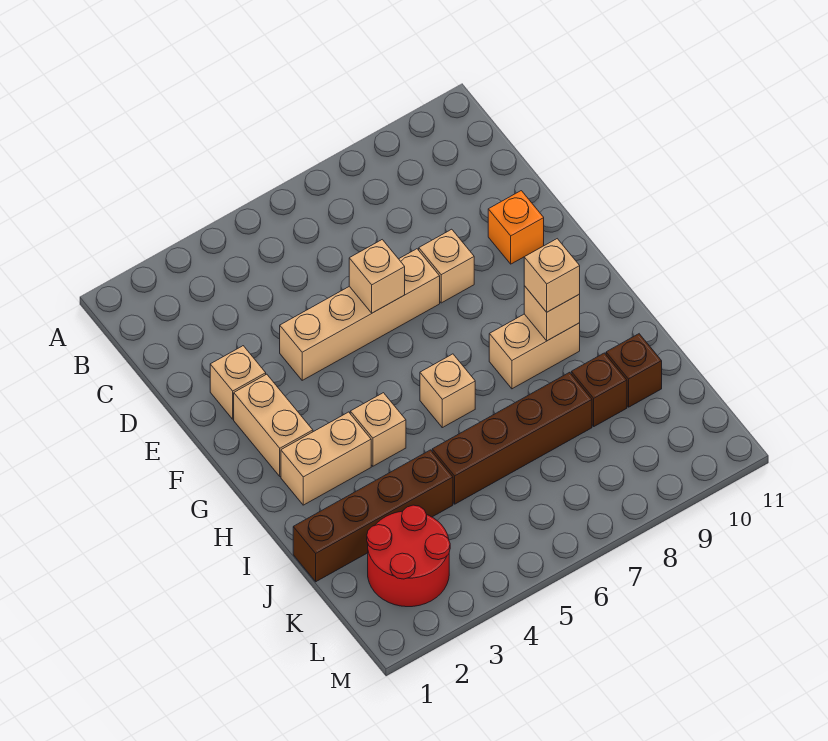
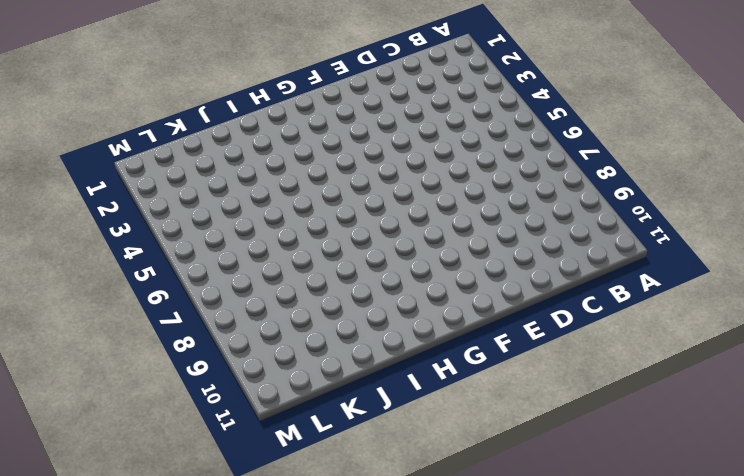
none -> tan brick E2 level 1
none -> tan brick E4:E7 level 1
none -> tan brick E8 level 1

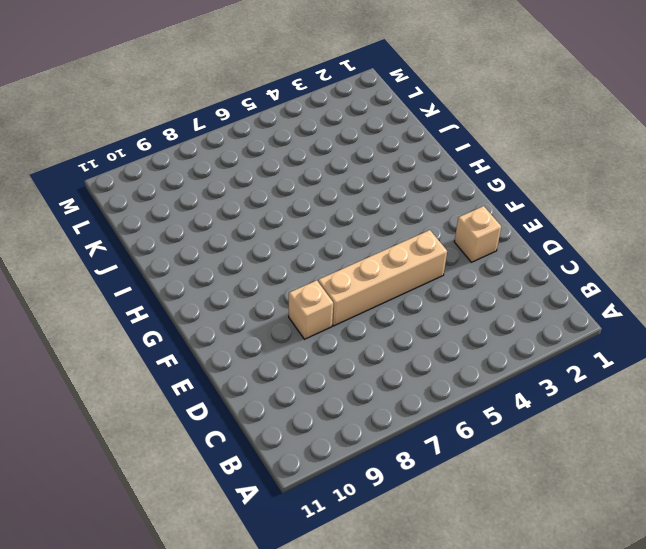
none -> orange brick E10 level 1
none -> tan brick F2:G2 level 1
none -> tan brick H2:H3 level 1

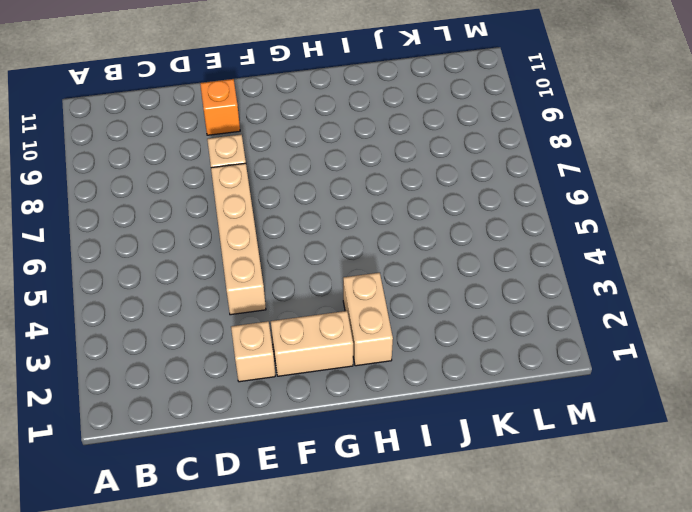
none -> tan brick H4 level 1
none -> tan brick H6 level 1
none -> tan brick H8:H9 level 1

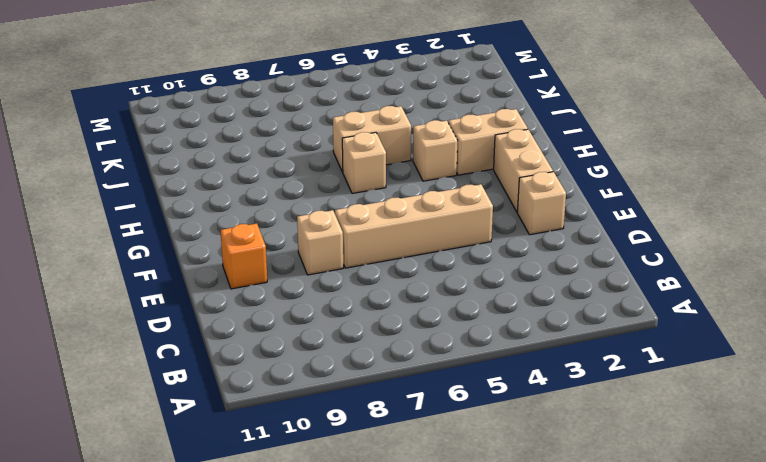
tan brick I5:I6 level 1 -> tan brick H8:H9 level 1
none -> brown brick J1:J4 level 1
none -> brown brick J5:J8 level 1
none -> brown brick J9 level 1

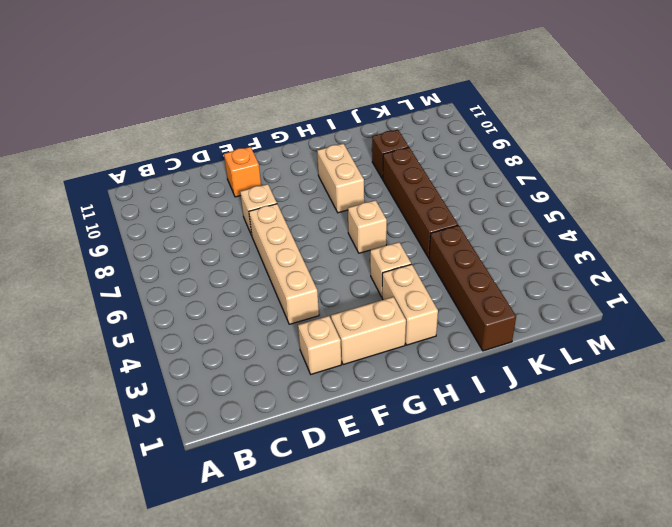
none -> brown brick J10 level 1
none -> red round brick K2:L3 level 1
none -> tan brick E6 level 2

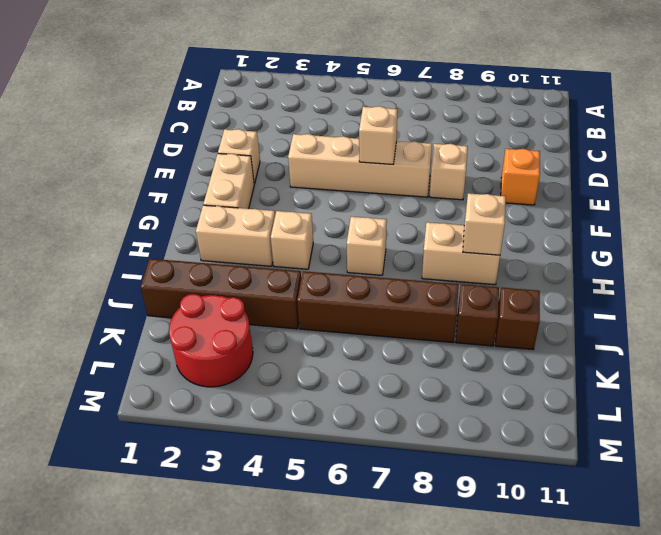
none -> tan brick H9 level 3

